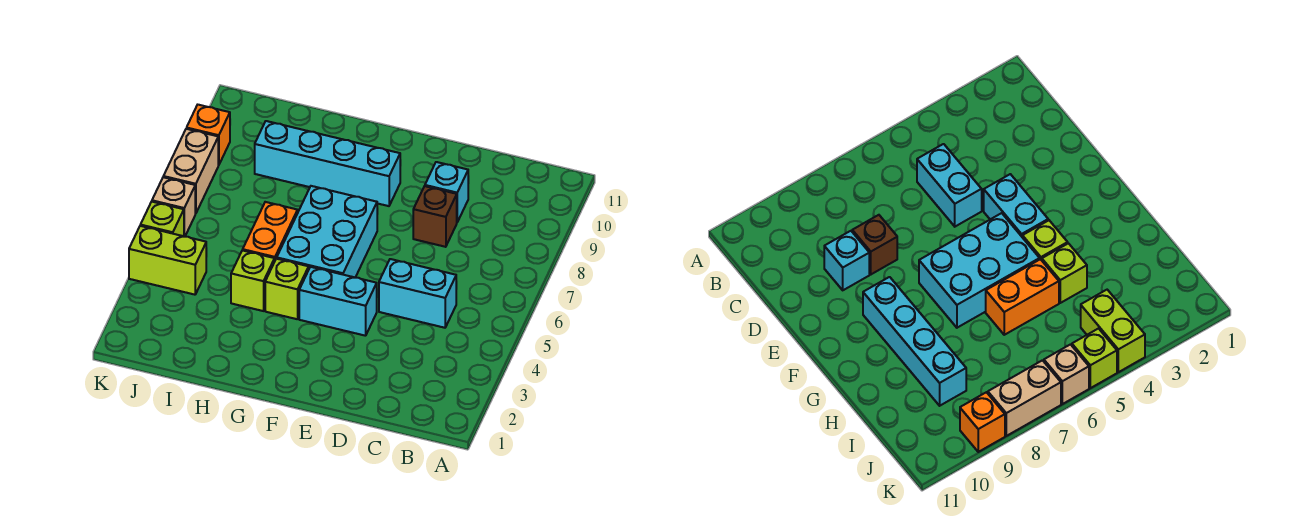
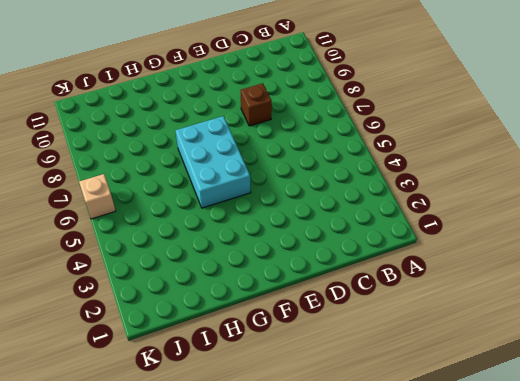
none -> cyan brick C5:D5 level 1
none -> cyan brick D9 level 1
none -> cyan brick E4:F4 level 1

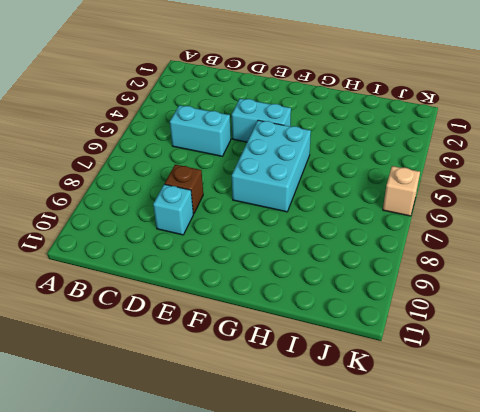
none -> cyan brick F9:I9 level 1
none -> lime brick G4 level 1
none -> lime brick H4 level 1

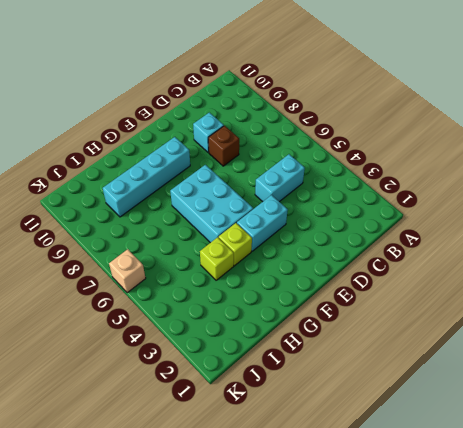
none -> orange brick H5:H6 level 1
none -> lime brick J4:K4 level 1
none -> lime brick K5 level 1

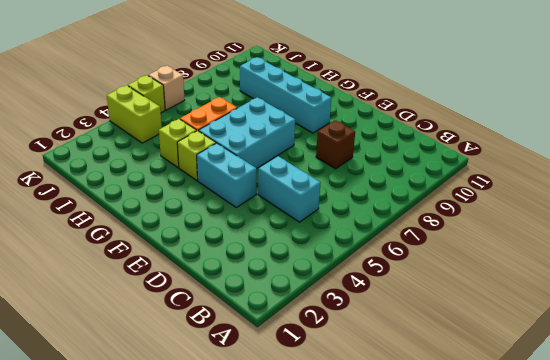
none -> cyan brick D9 level 1
none -> tan brick K7:K8 level 1
none -> orange brick K9 level 1

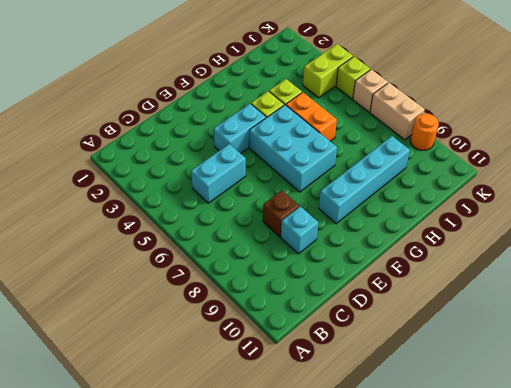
orange round brick K9 level 1 -> orange brick K9 level 1

